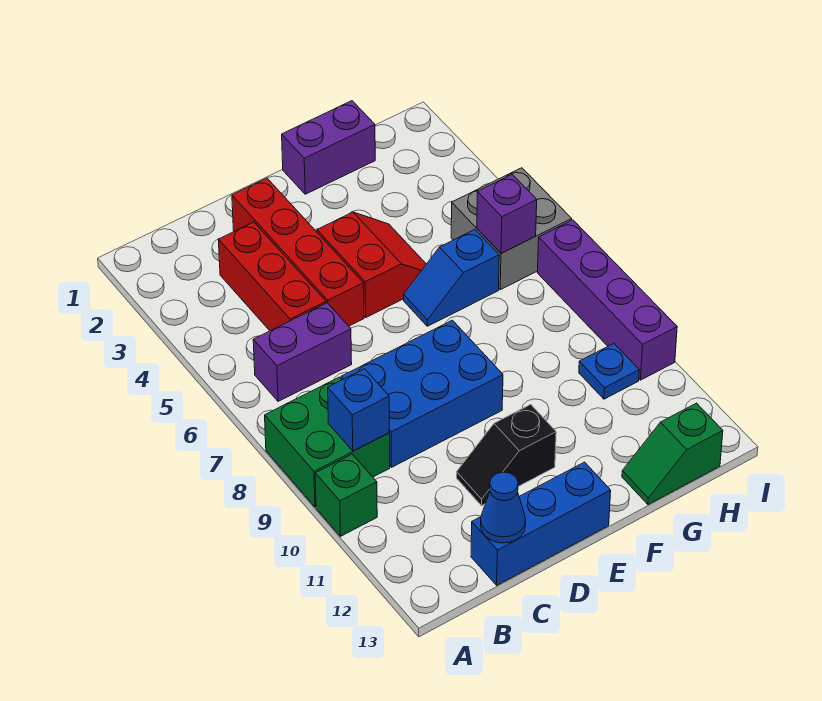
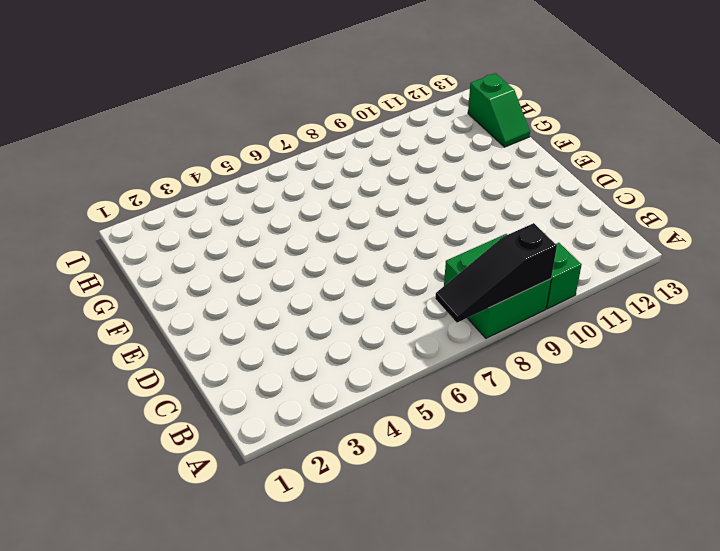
black slope A7:A9 level 2 top 9 -> none
none -> purple brick B6:C6 level 1
none -> red brick C3:C5 level 1
none -> blue brick C8:E9 level 1

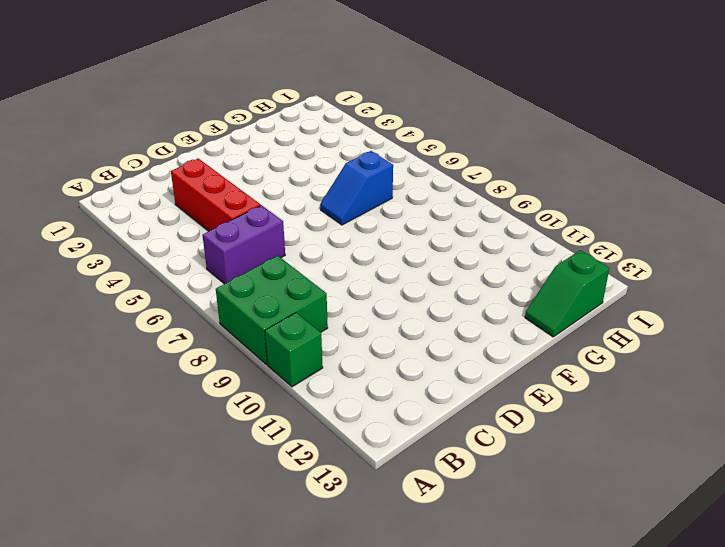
none -> blue brick C8:E9 level 1
none -> blue brick C13:E13 level 1
none -> red brick D2:D5 level 1

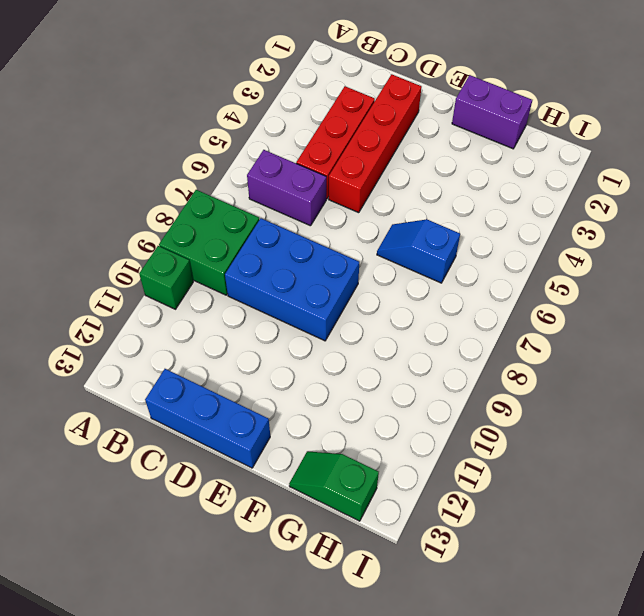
none -> black slope D11:E11 level 1 top E
none -> red slope E4:F5 level 1 top E
none -> grey brick H5:I6 level 1

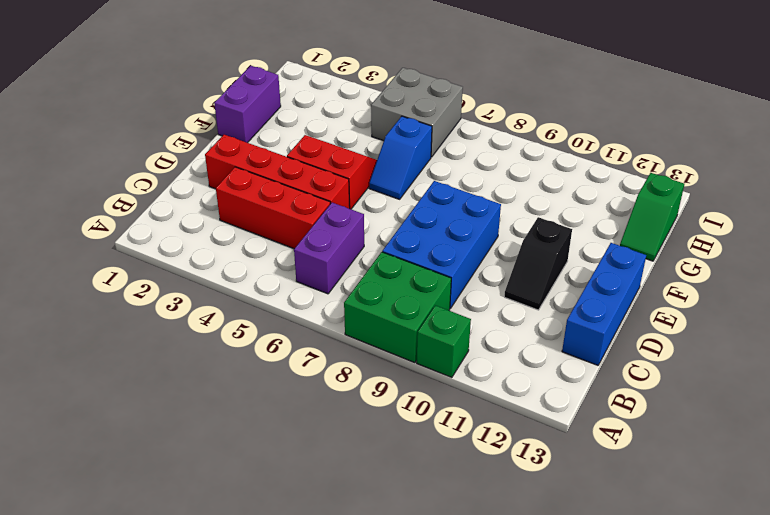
none -> blue plate H10 level 1
none -> purple brick I7:I10 level 1
none -> blue brick B9 level 2

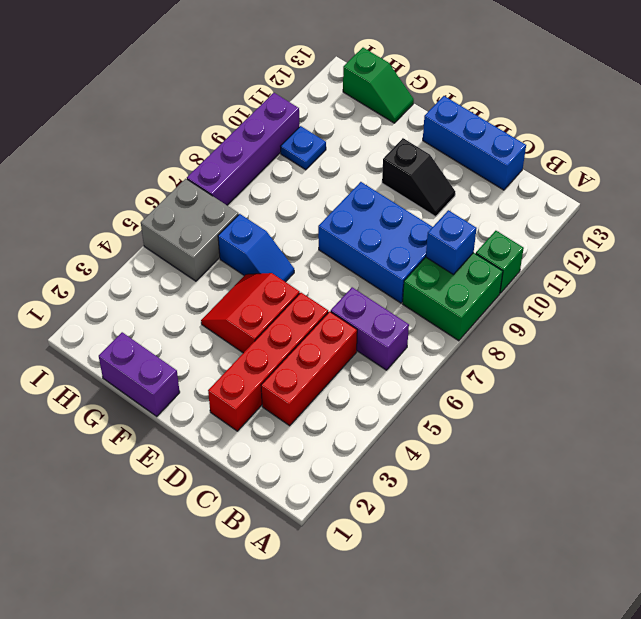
none -> blue cone C13 level 2
none -> purple brick H6 level 2

